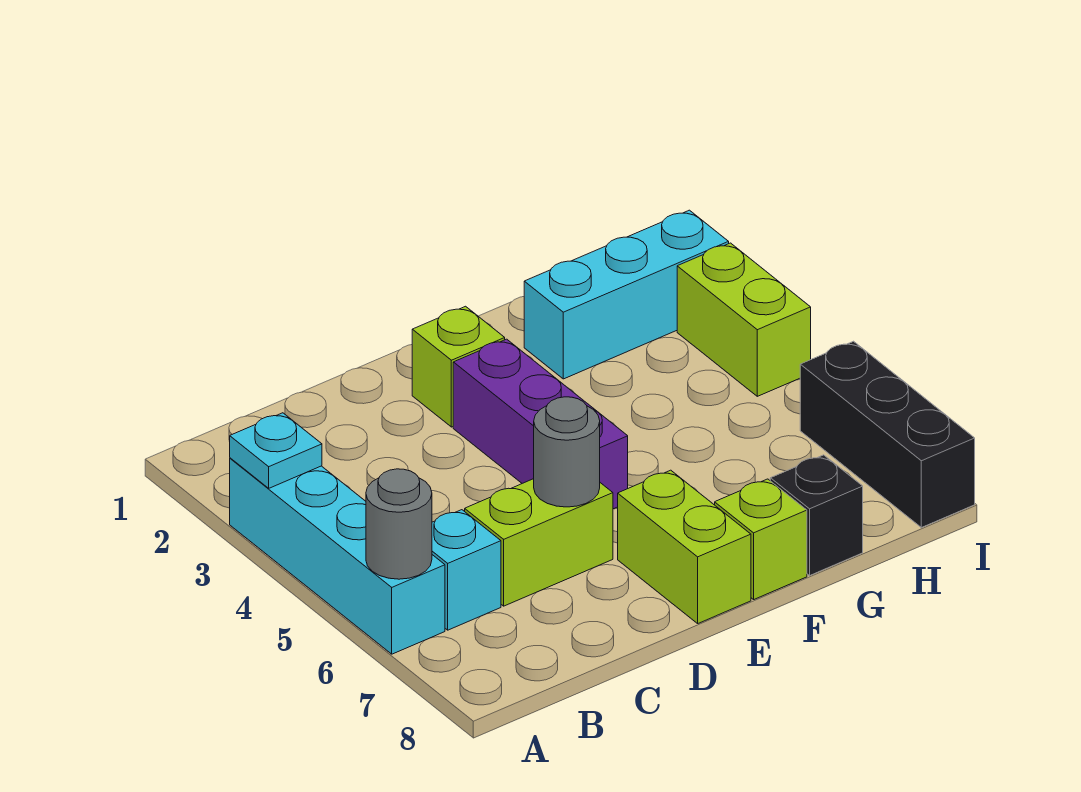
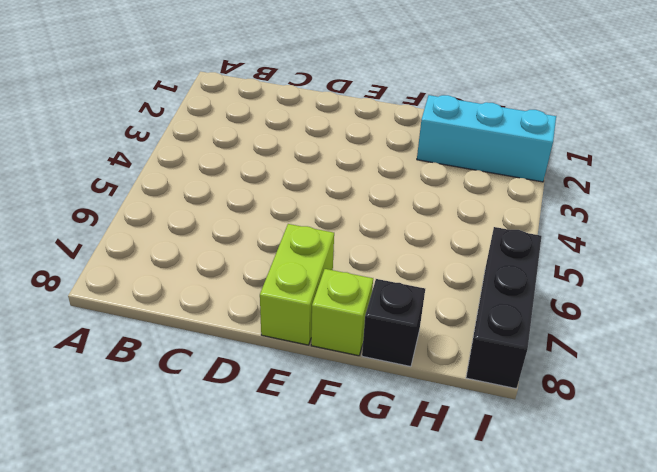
none -> cyan brick A3:A6 level 1
none -> cyan brick B6 level 1
none -> lime brick C6:D6 level 1

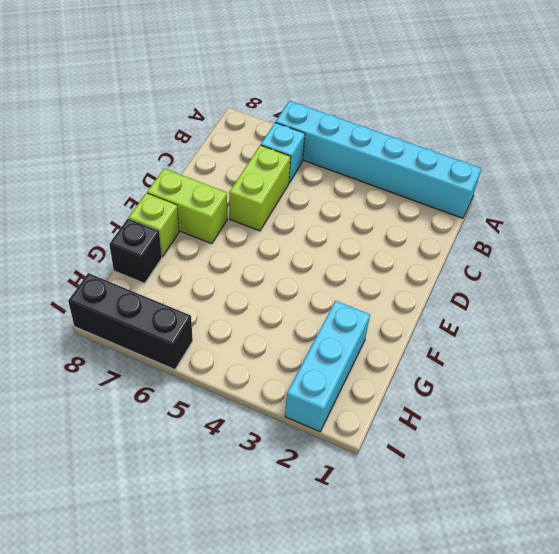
cyan brick A1:A6 level 1 -> cyan brick A3:A6 level 1
none -> lime brick E2 level 1
none -> purple brick E3:E5 level 1
none -> lime brick I3:I4 level 1

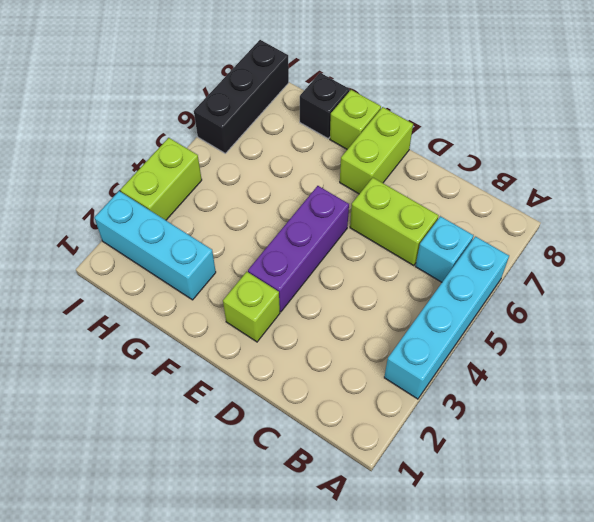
none -> cyan plate A3 level 2
none -> grey round brick A6 level 2
none -> grey round brick D6 level 2

